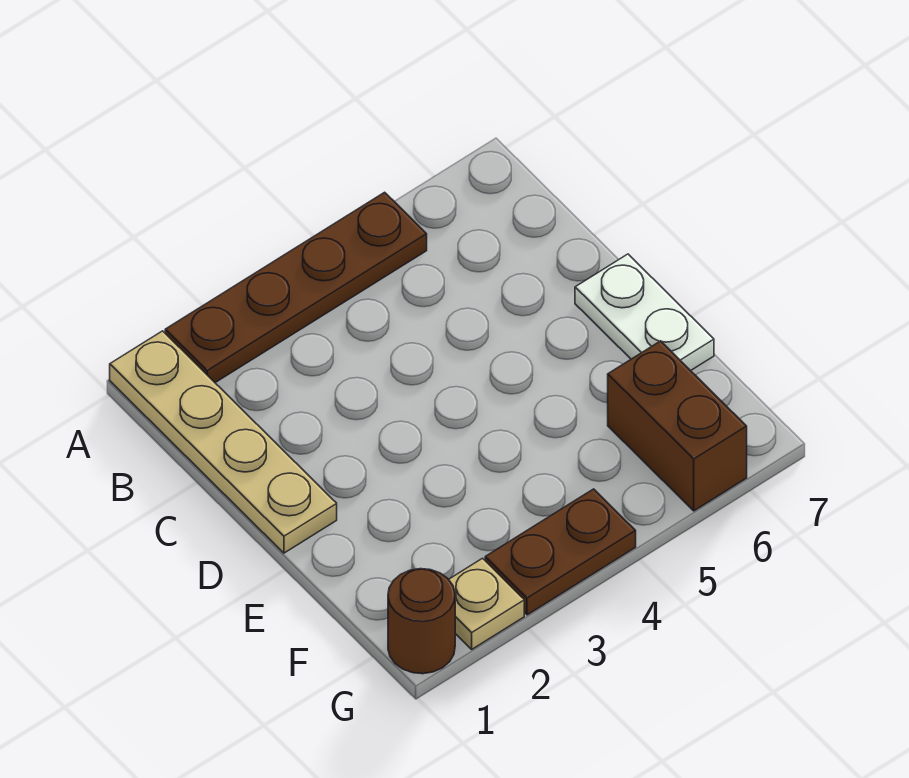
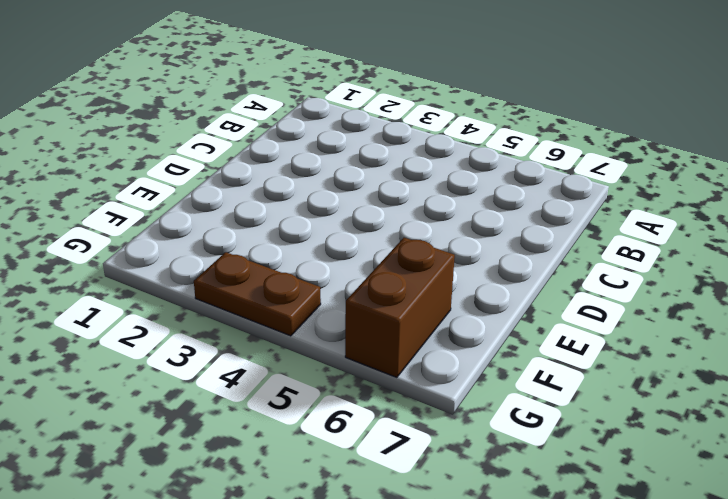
none -> tan plate A1:D1 level 1
none -> brown plate A2:A5 level 1

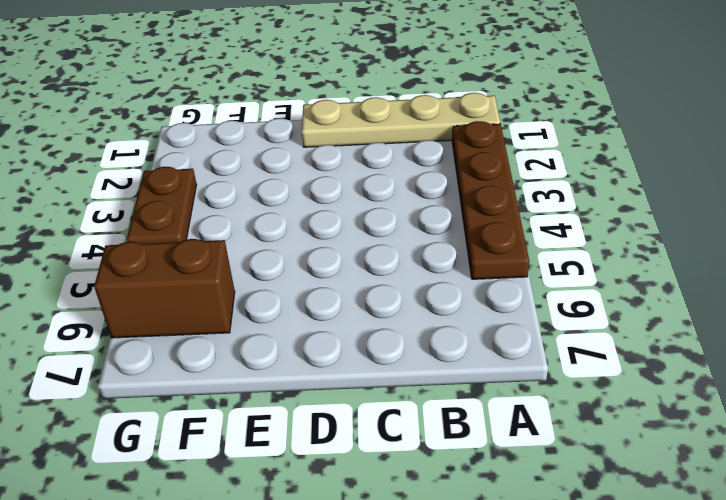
none -> white plate D7:E7 level 1
none -> brown round brick G1 level 1

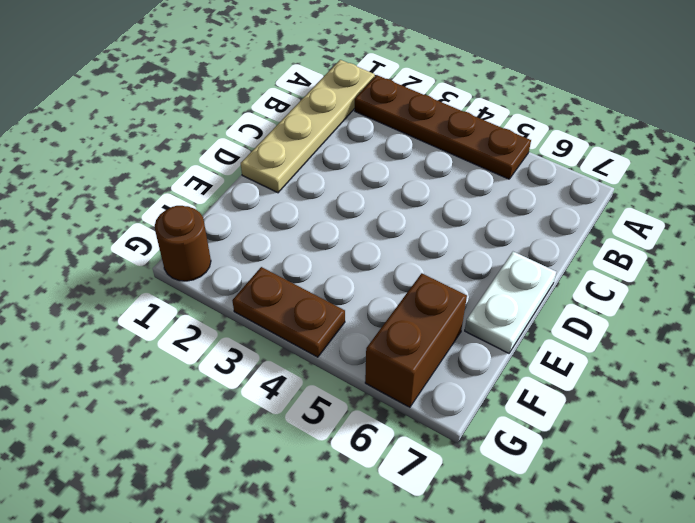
none -> tan plate G2 level 1

